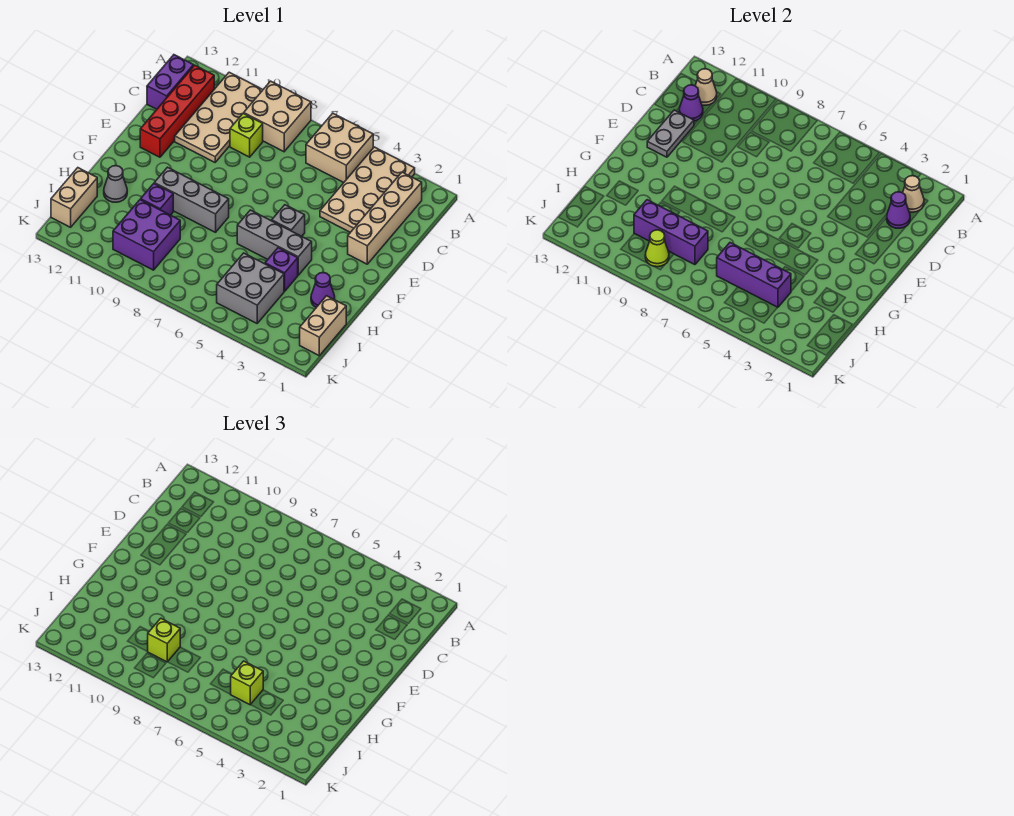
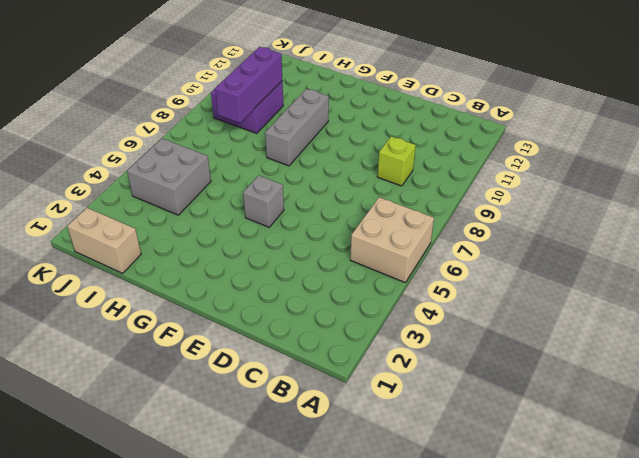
none -> tan plate A3:D4 level 1
none -> tan brick A8:B9 level 1
none -> tan plate A10:D11 level 1

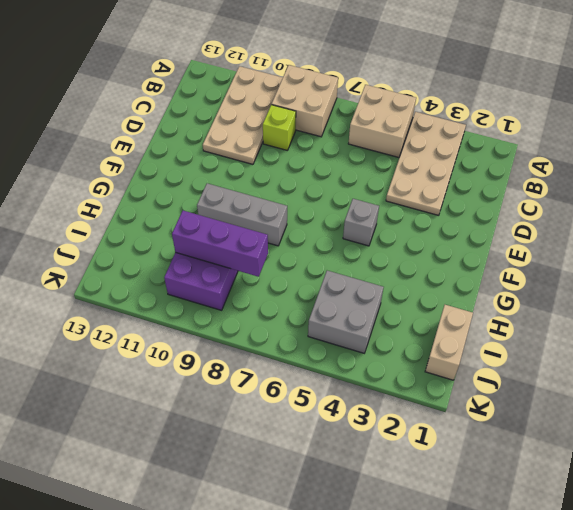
none -> tan brick B2:E2 level 1
none -> red brick B12:E12 level 1
none -> purple brick B13:C13 level 1

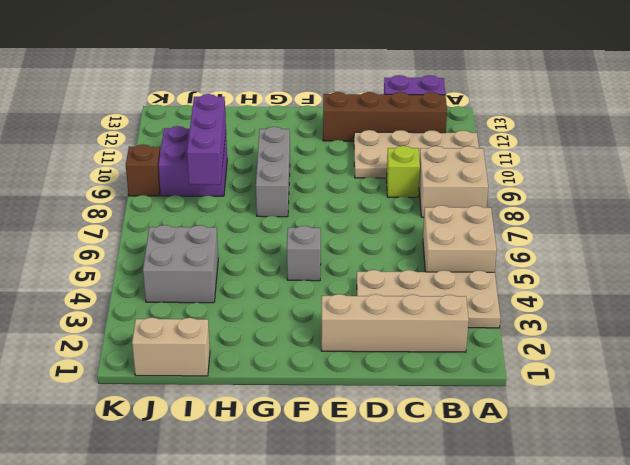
brown brick B12:E12 level 1 -> red brick B12:E12 level 1
brown brick K9 level 1 -> none
none -> grey brick G4:G6 level 1
none -> purple cone H2 level 1
none -> purple brick H4 level 1

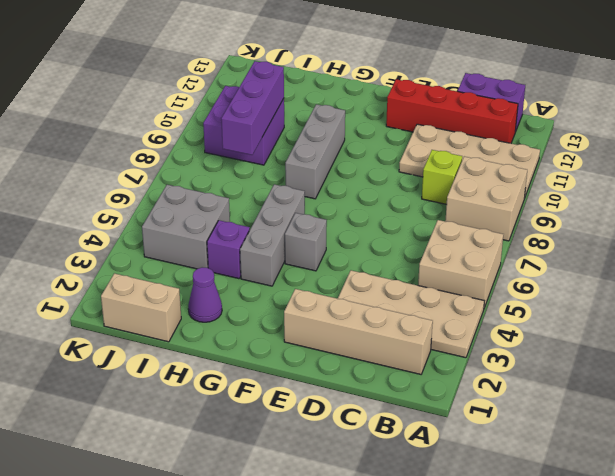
none -> purple brick H10 level 1
none -> grey cone H12 level 1
none -> tan brick I13:J13 level 1

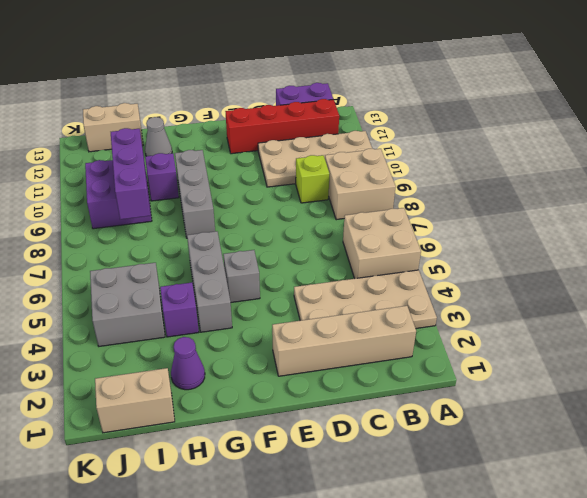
none -> tan cone B2 level 2
none -> tan cone B12 level 2
none -> purple cone C2 level 2

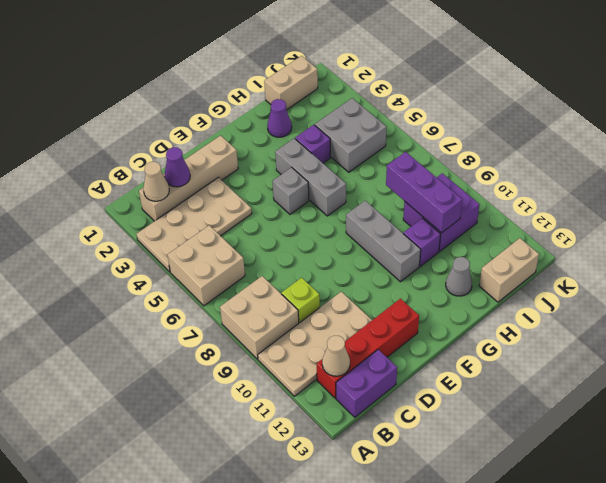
none -> purple cone C12 level 2
none -> grey plate D12:E12 level 2
none -> purple brick I4:I6 level 2

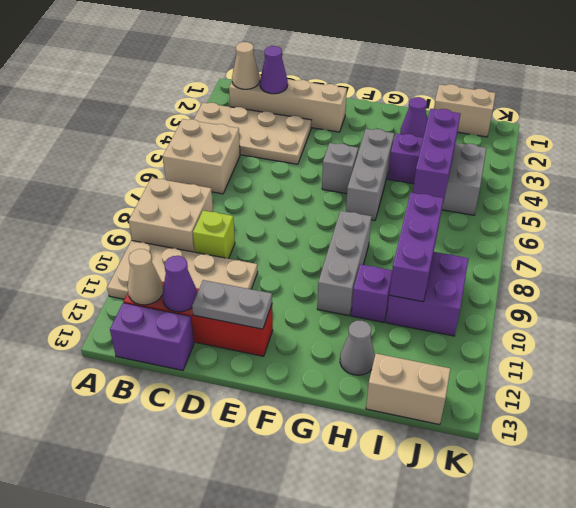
none -> lime cone J9 level 2
none -> lime brick I5 level 3
none -> lime brick I9 level 3

